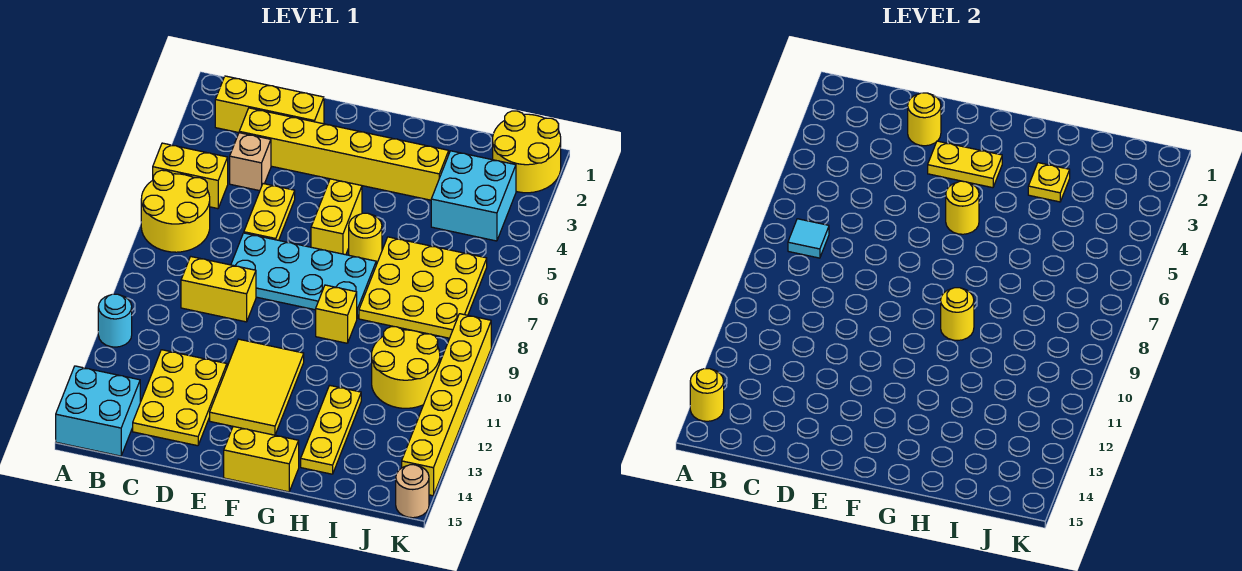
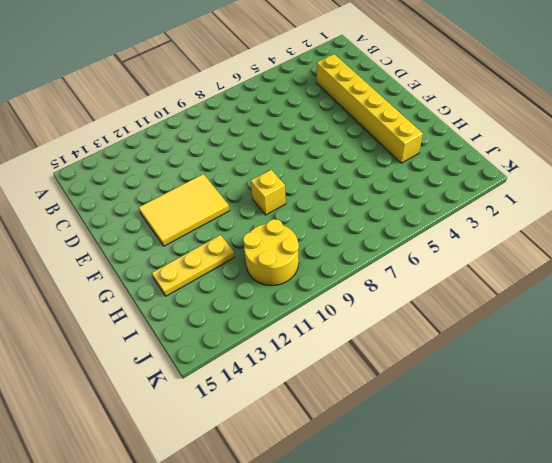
none -> yellow brick A5:B5 level 1
none -> yellow round brick A6:B7 level 1
none -> cyan round brick A11 level 1
none -> cyan brick A14:B15 level 1

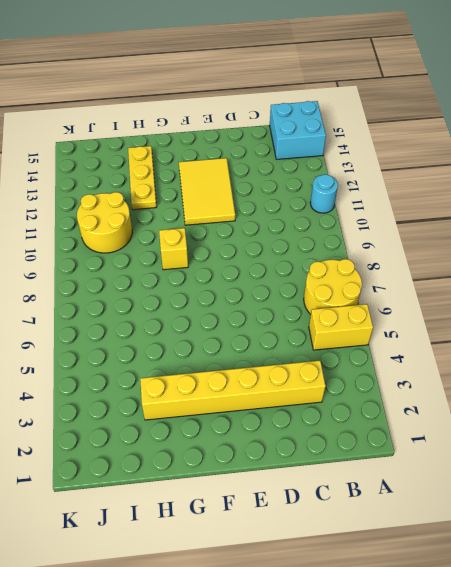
none -> yellow brick B2:D2 level 1
none -> tan brick C4 level 1
none -> yellow brick C9:D9 level 1
none -> yellow plate C12:D14 level 1

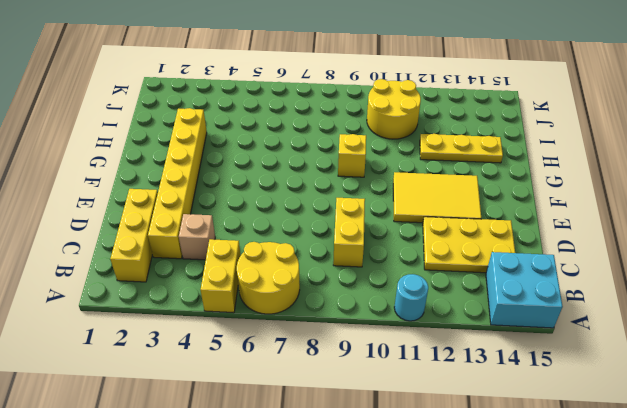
none -> yellow plate D5:D6 level 1
none -> cyan plate D7:G8 level 1
none -> yellow brick F5:F6 level 1
none -> yellow brick F15:G15 level 1

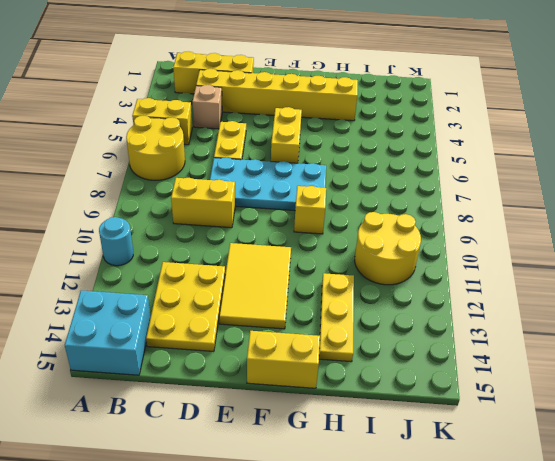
none -> yellow round brick G6 level 1
none -> yellow plate H6:J8 level 1
none -> cyan brick I3:J4 level 1
none -> yellow round brick J1:K2 level 1

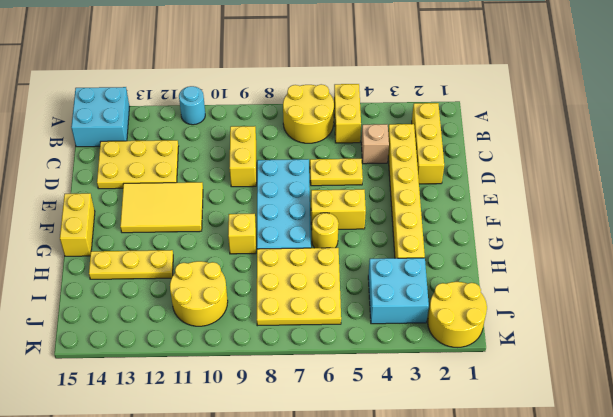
none -> yellow brick K9:K14 level 1
none -> tan round brick K15 level 1
none -> yellow round brick A14 level 2
none -> cyan tile B7 level 2

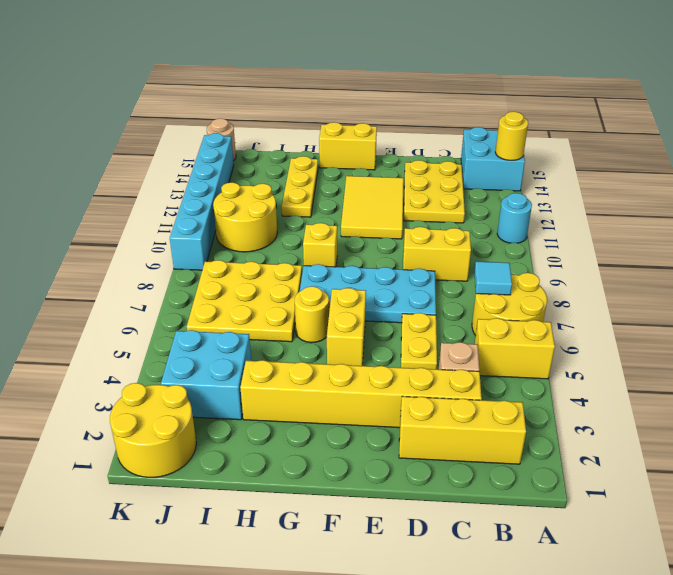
cyan brick K9:K14 level 1 -> yellow brick K9:K14 level 1
none -> yellow round brick D2 level 2
none -> yellow plate E3:F3 level 2
none -> yellow round brick F5 level 2
none -> yellow round brick G9 level 2

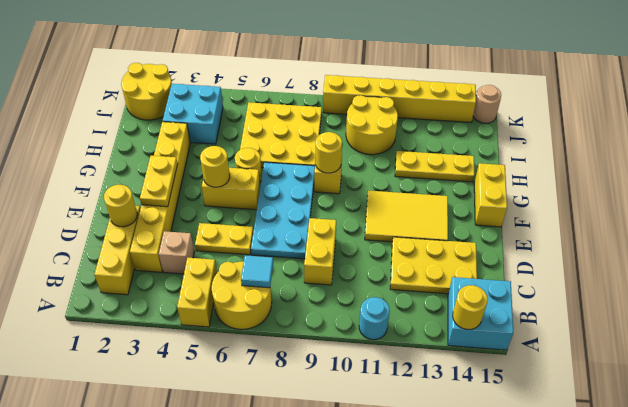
none -> yellow plate H3 level 2

